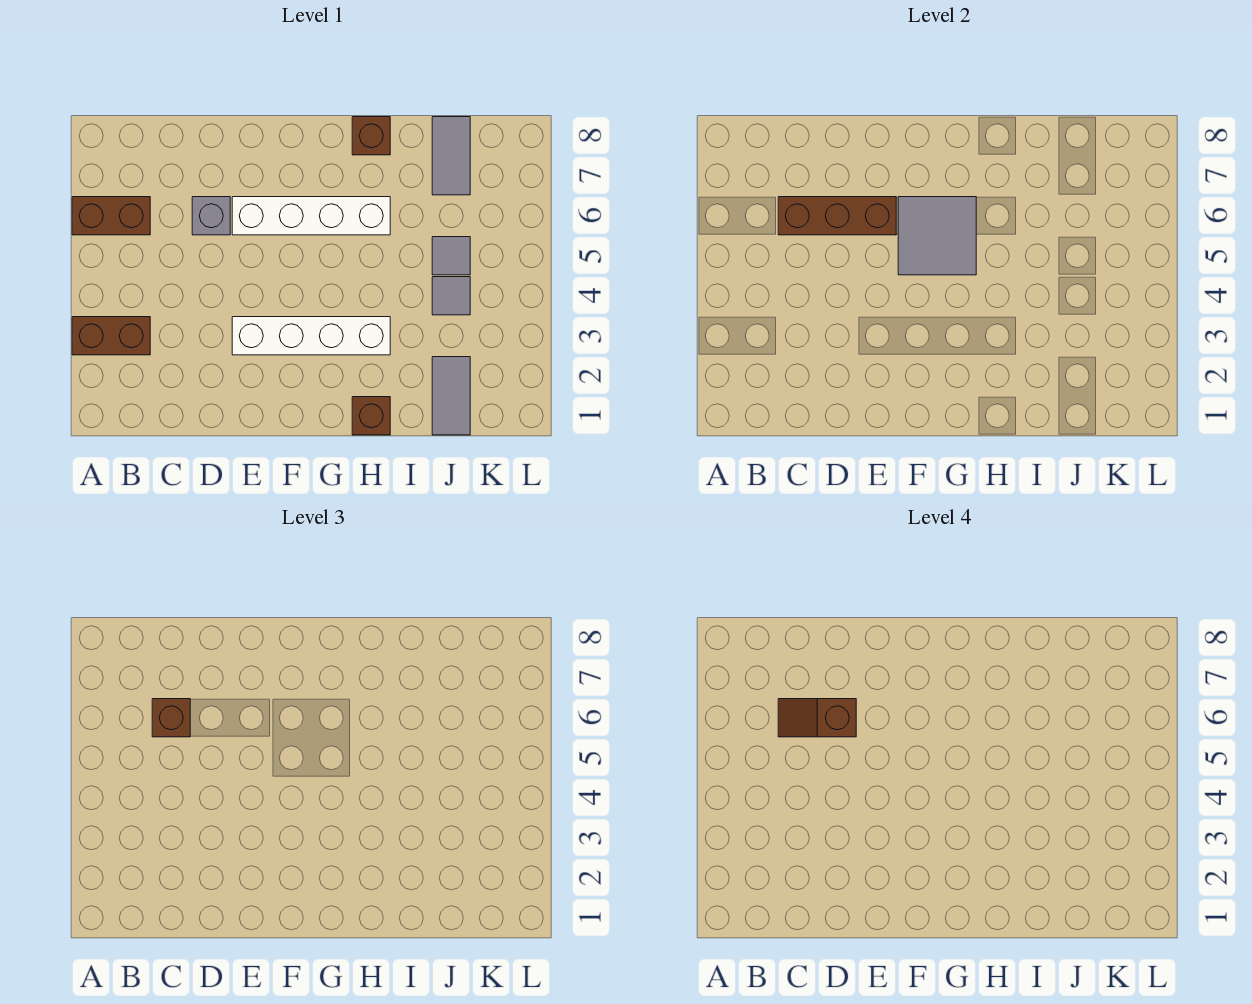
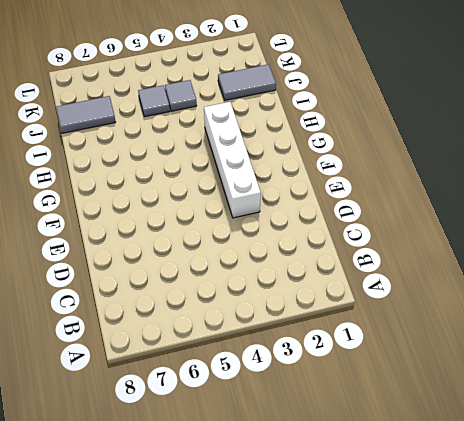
none -> brown brick A3:B3 level 1
none -> brown brick A6:B6 level 1
none -> grey brick D6 level 1

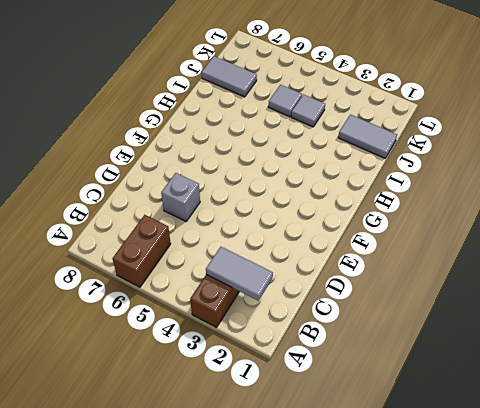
grey tile B2:B3 level 2 -> none
none -> white brick E3:H3 level 1
none -> white brick E6:H6 level 1
none -> brown brick H1 level 1

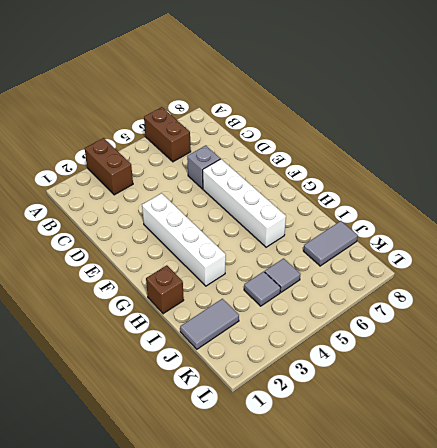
none -> brown brick H8 level 1
none -> brown brick C6:E6 level 2
none -> grey tile F5:G6 level 2

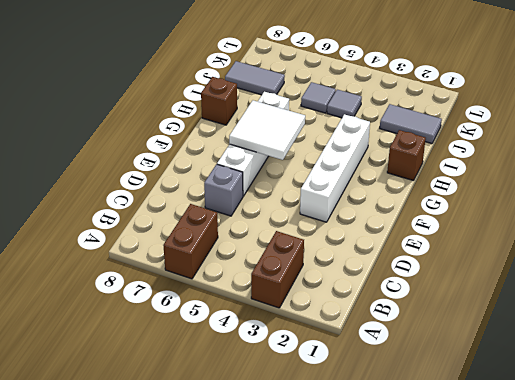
white tile F5:G6 level 2 -> grey tile F5:G6 level 2
none -> brown brick C6:E6 level 2
none -> brown brick C6 level 3
none -> brown slope C6:D6 level 4 top D

